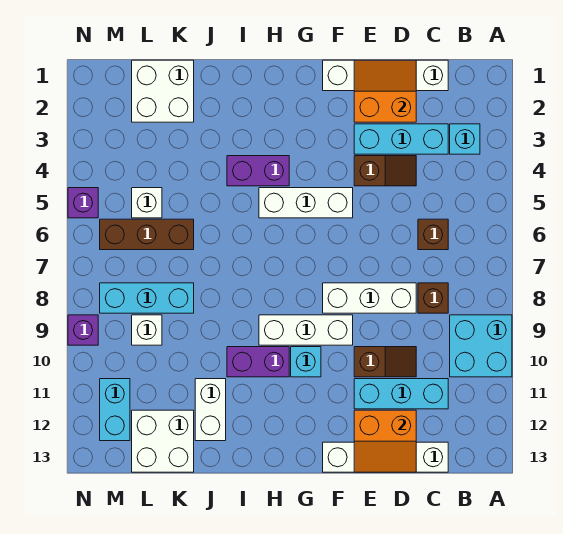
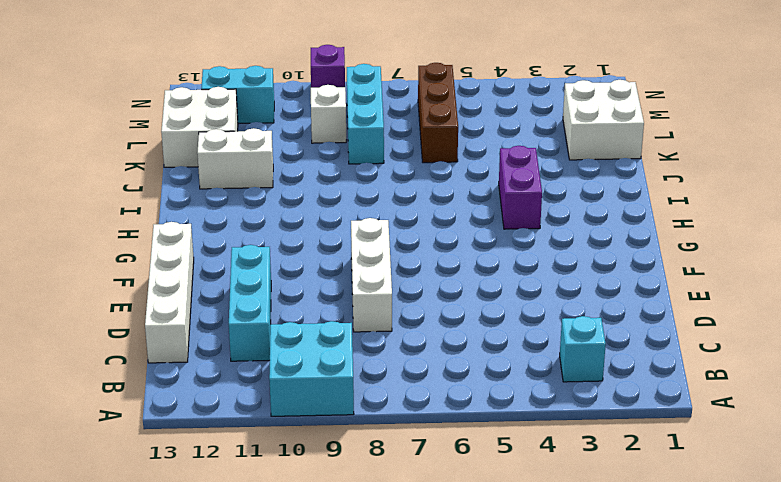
none -> white brick C1:F1 level 1
none -> cyan brick C3:E3 level 1
none -> brown brick C6 level 1

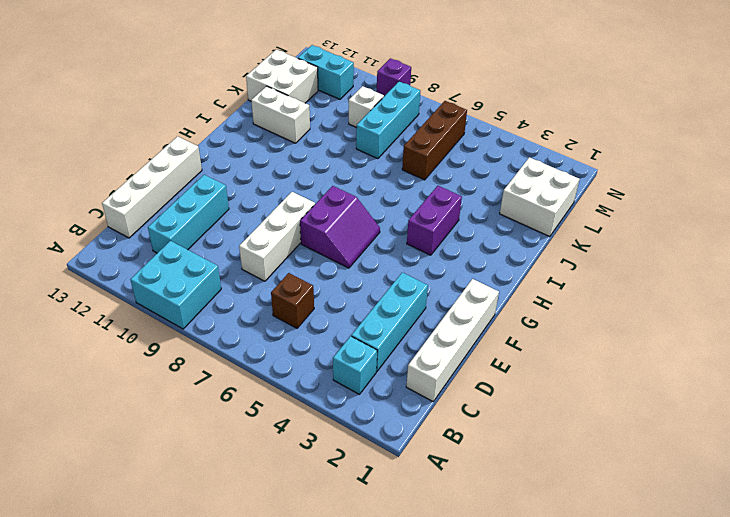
purple slope F6:G7 level 1 top 7 -> none
none -> brown brick C8 level 1
none -> brown slope D4:E4 level 1 top E
none -> brown slope D10:E10 level 1 top E

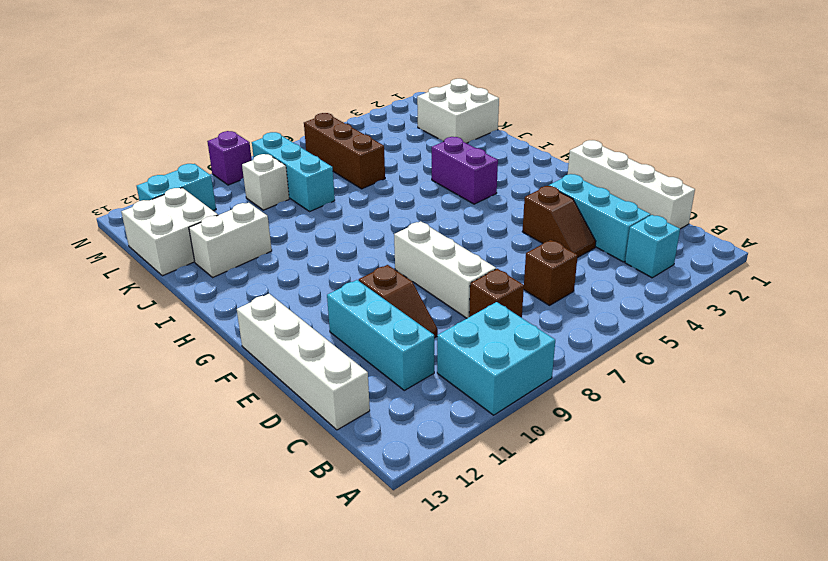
none -> white brick F5:H5 level 1
none -> white brick F9:H9 level 1
none -> cyan brick G10 level 1

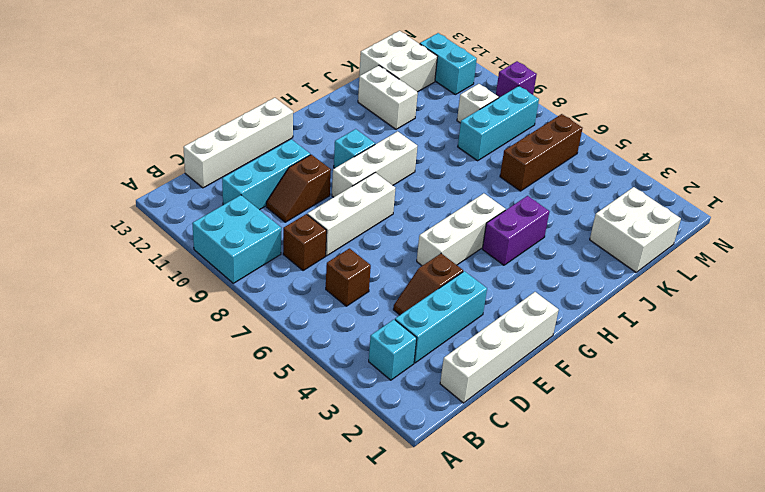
none -> purple brick H10:I10 level 1
none -> white brick L5 level 1
none -> purple brick N5 level 1

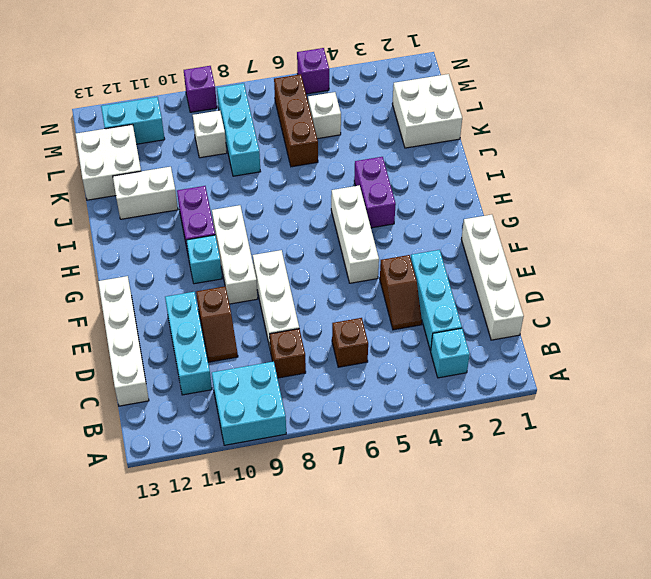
none -> orange slope D1:E2 level 2 top 2
none -> orange slope D12:E13 level 2 top 12

